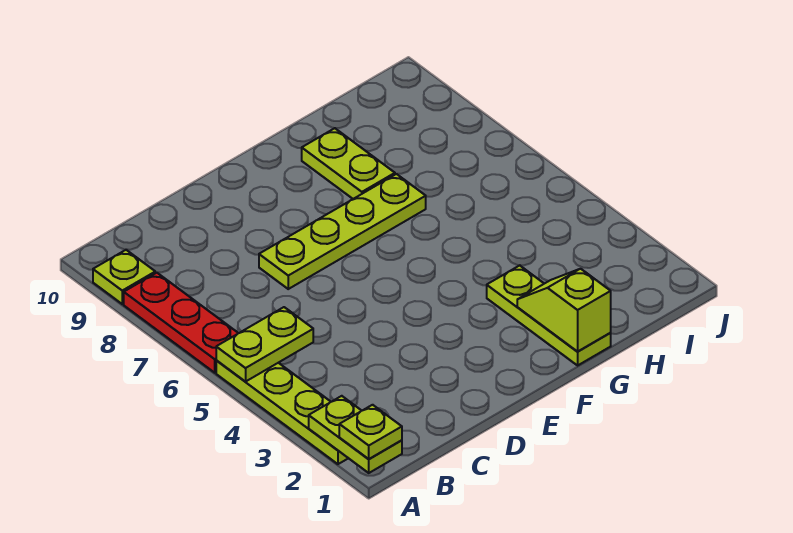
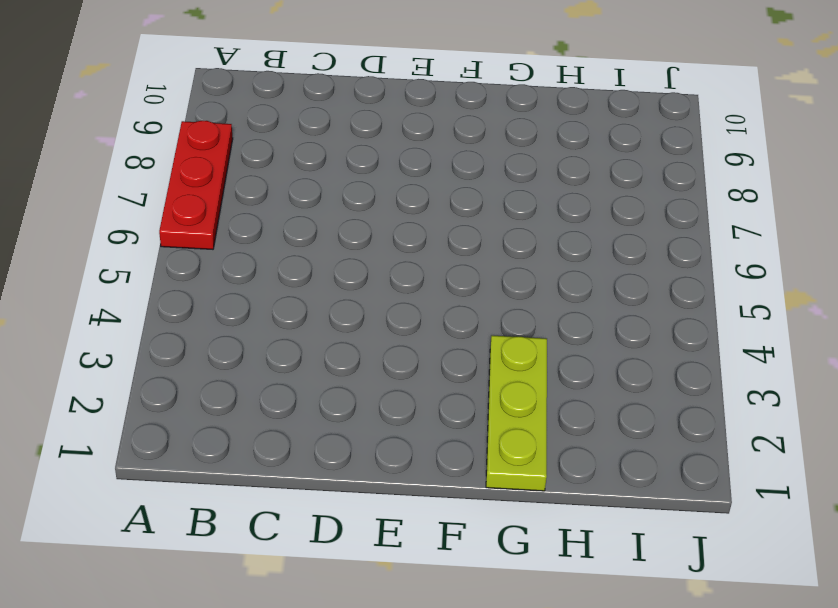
none -> lime plate A2:A5 level 1
none -> lime plate A9 level 1

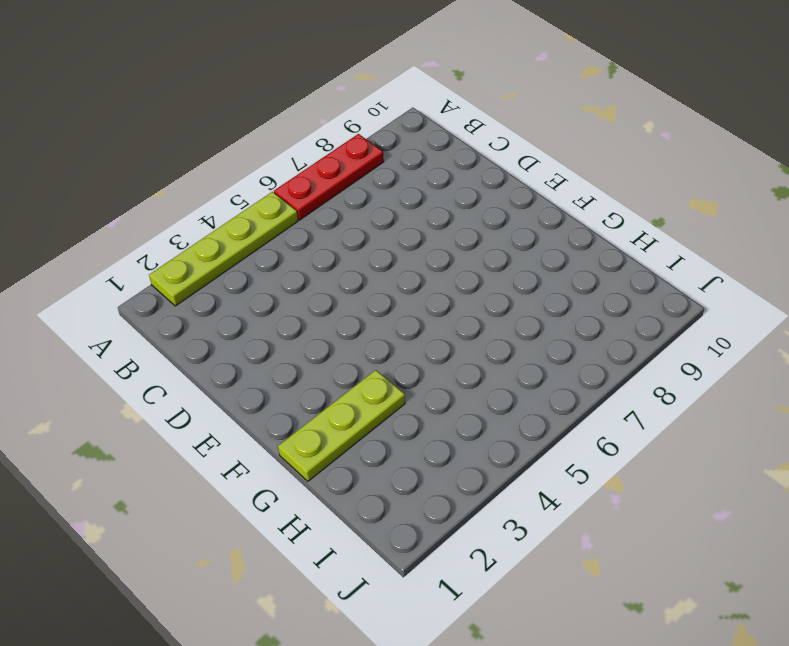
none -> lime plate A9 level 1
none -> lime plate D7:G7 level 1

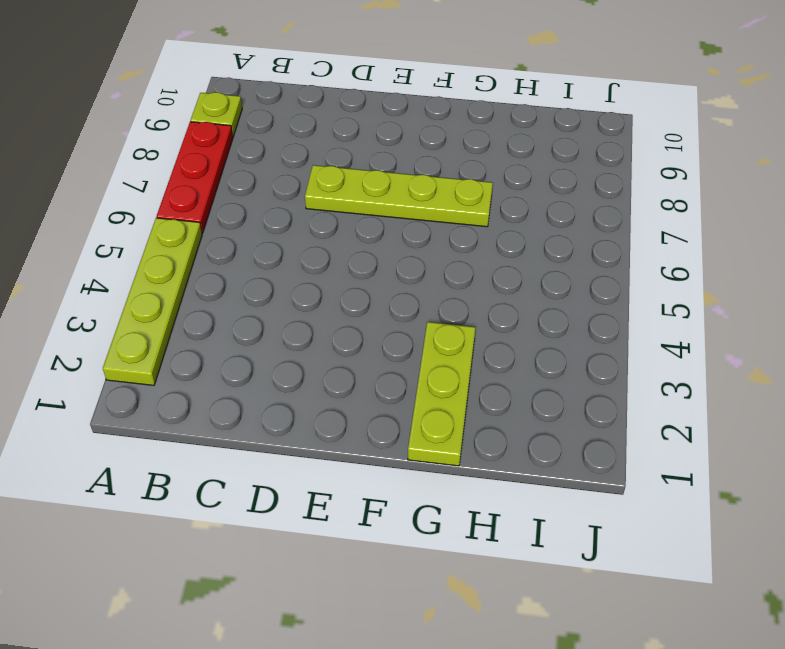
none -> lime plate G8:G9 level 1
none -> lime plate A1:A2 level 2

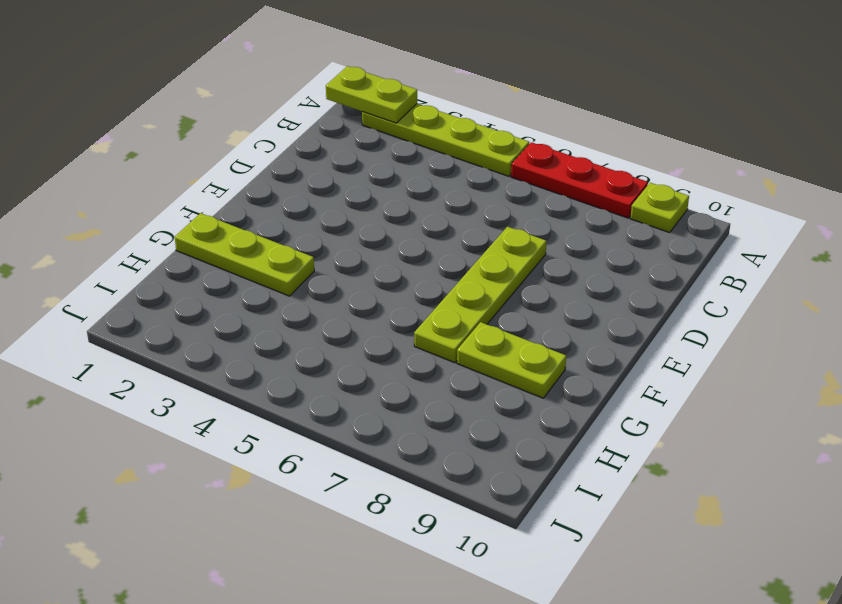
none -> lime plate A5:B5 level 2
none -> lime slope G1:G2 level 2 top 1

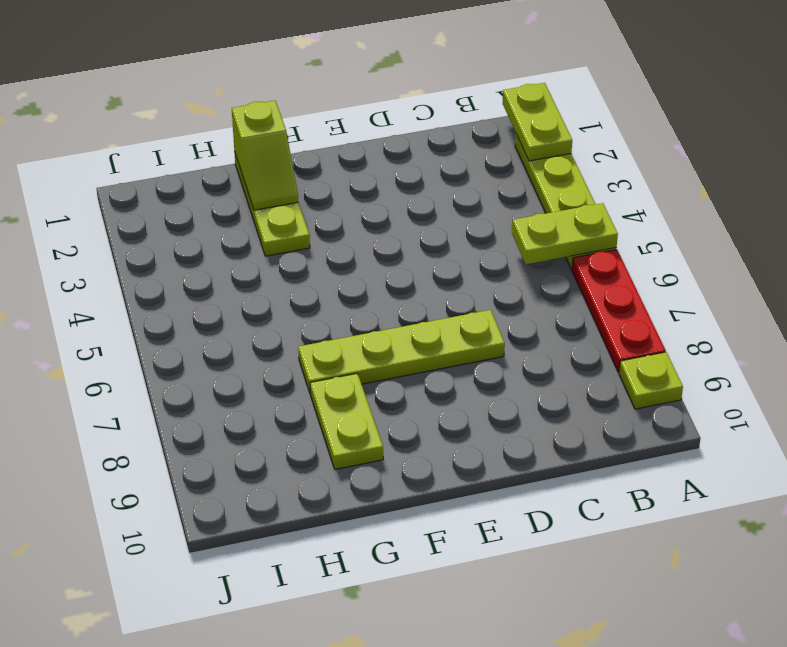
none -> lime plate A1 level 3

